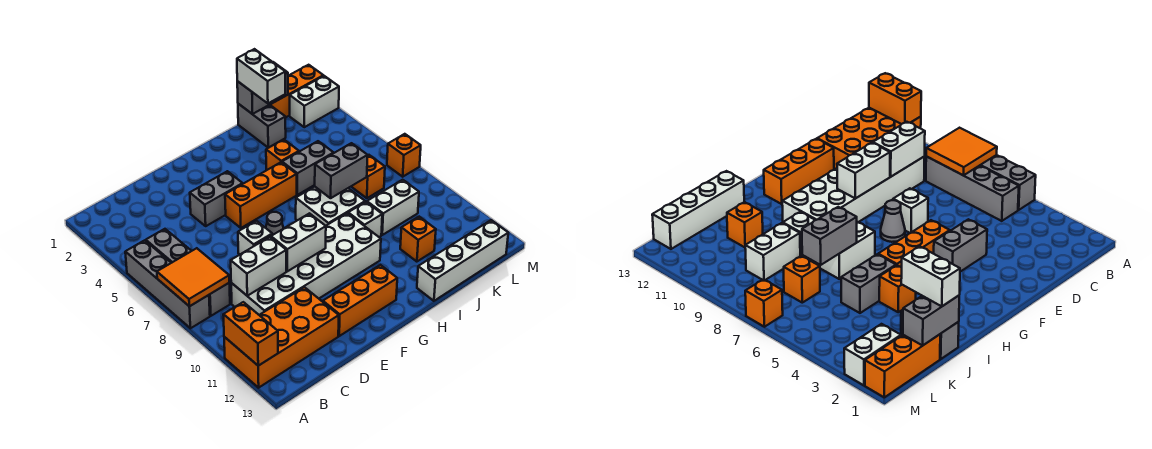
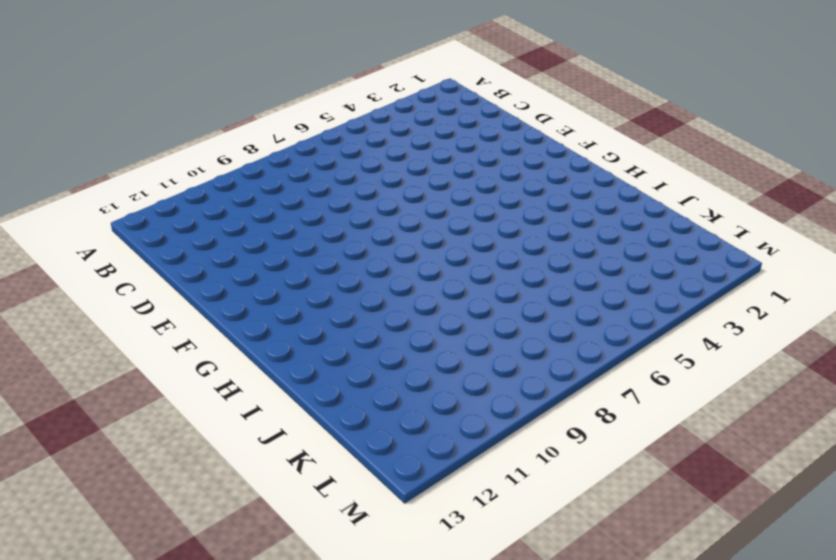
none -> grey brick A5:A8 level 1
none -> orange brick A11:D12 level 1
none -> grey brick B5:B8 level 1

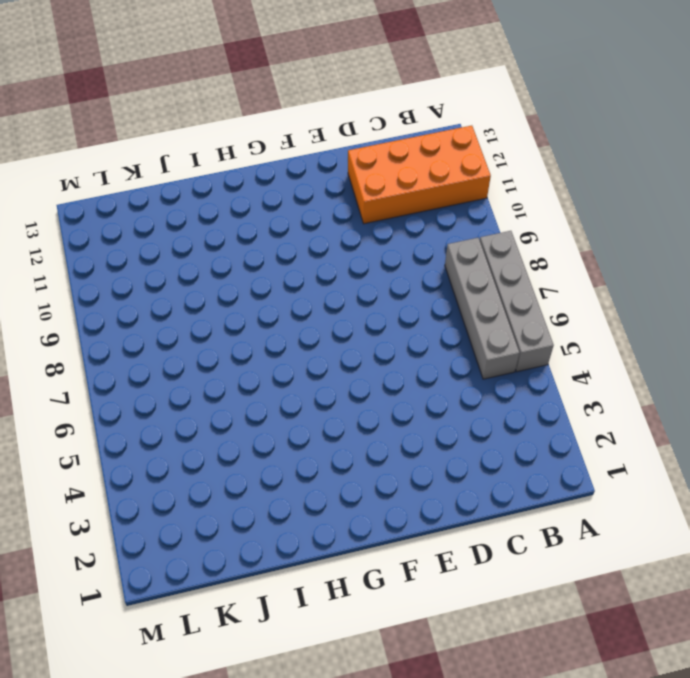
none -> white brick C9:H10 level 1
none -> grey brick E4:F4 level 1
none -> white brick E7 level 1

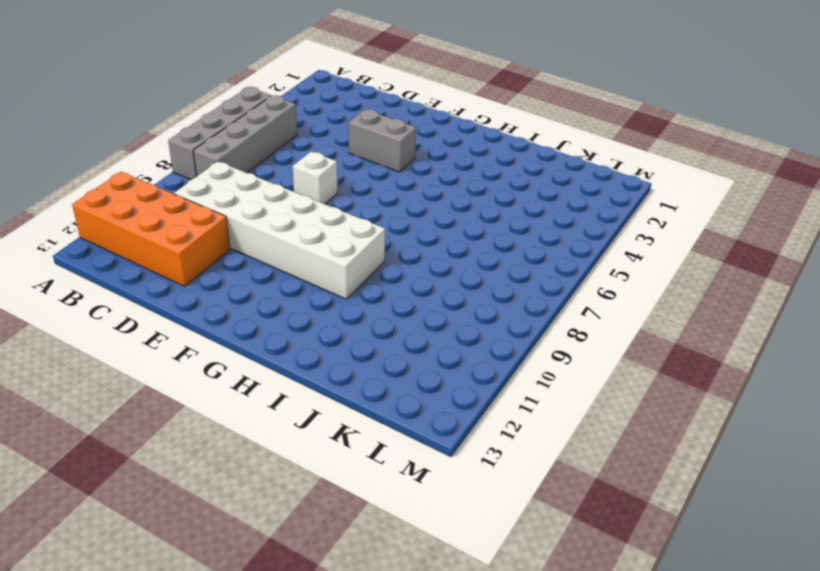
none -> orange brick E12:G12 level 1
none -> orange brick F5:H5 level 1
none -> grey cone F7 level 1

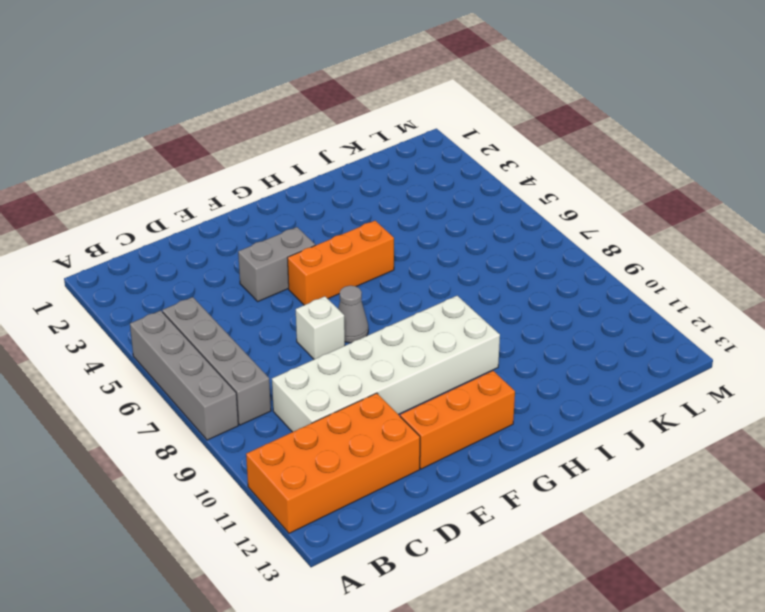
none -> white brick H7:I8 level 1
none -> orange brick I4 level 1
none -> grey brick I5:J5 level 1

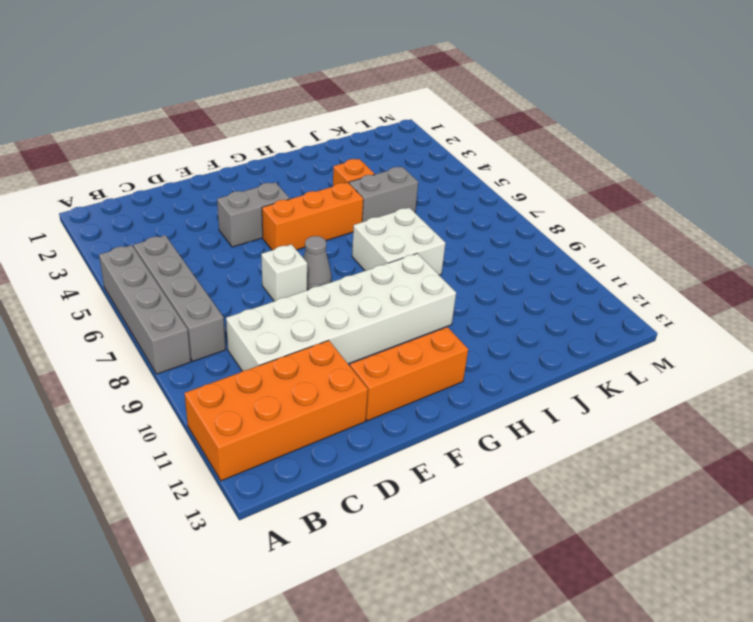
none -> white brick I9 level 1
none -> white brick I13:L13 level 1
none -> grey brick J1:J2 level 1

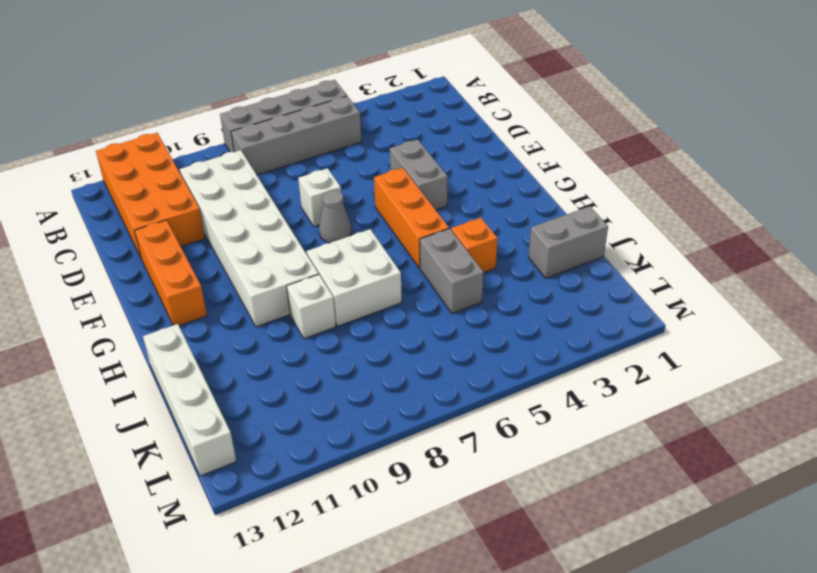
none -> white brick J9:K9 level 1
none -> orange brick J11 level 1
none -> orange brick K1:M1 level 1

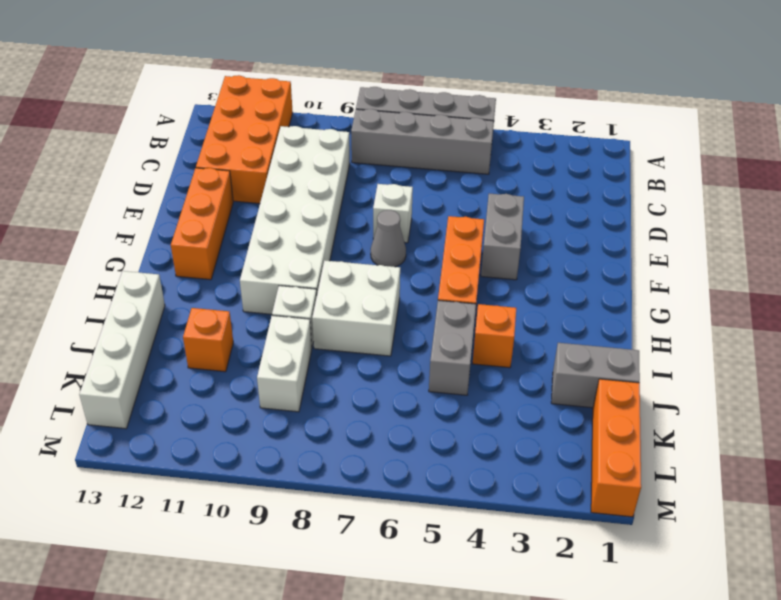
none -> orange brick K7 level 1
none -> white brick L2:M2 level 1
none -> orange brick M7 level 1

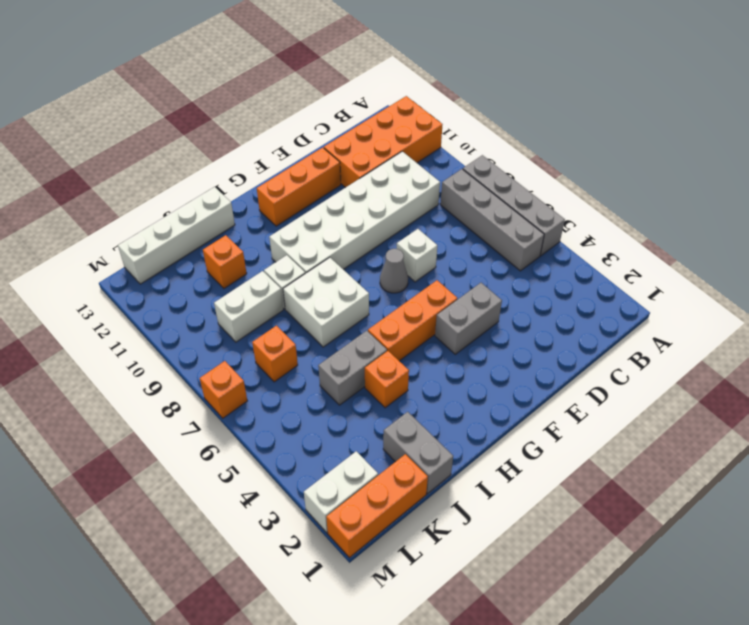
none -> orange tile A7:B8 level 2
none -> orange brick A11:A12 level 2
none -> white brick C9:D9 level 2

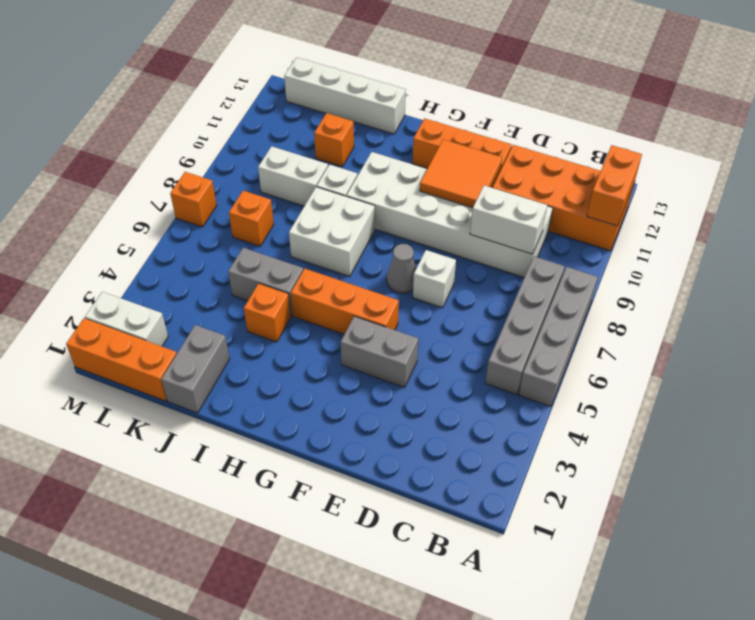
orange tile E10:F11 level 2 -> orange tile A7:B8 level 2
none -> white brick E9:F9 level 2
none -> grey brick I7:J7 level 2
none -> grey brick J1:K1 level 2

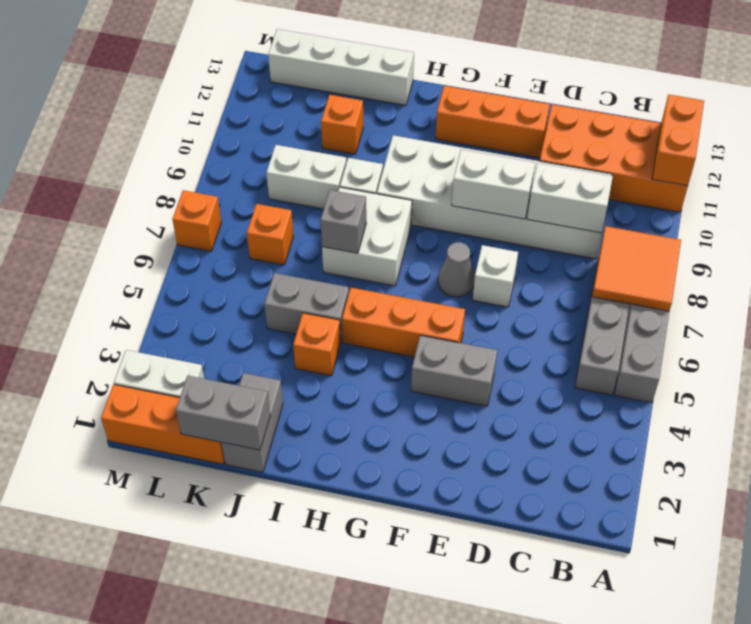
grey brick I7 level 2 -> grey brick I7:J7 level 2
none -> white brick J1:J2 level 3

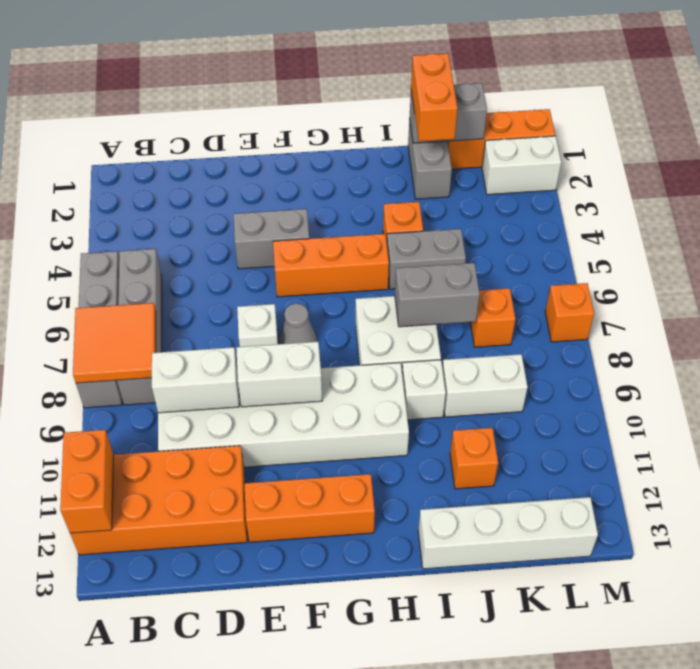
orange brick J1:J2 level 3 -> white brick J1:J2 level 3

